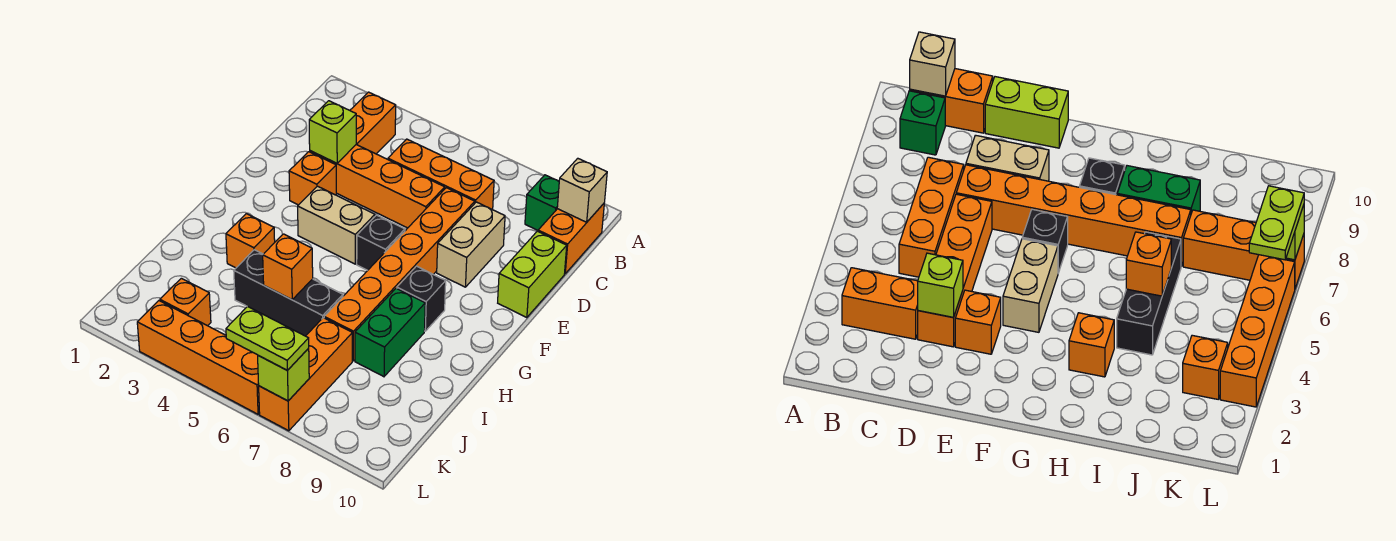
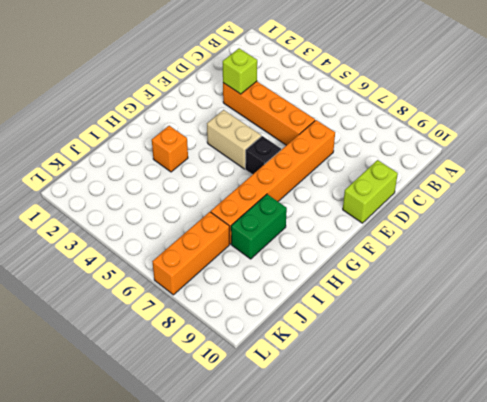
none -> orange brick B3:C3 level 1
none -> green brick B9 level 1
none -> orange brick B10:C10 level 1

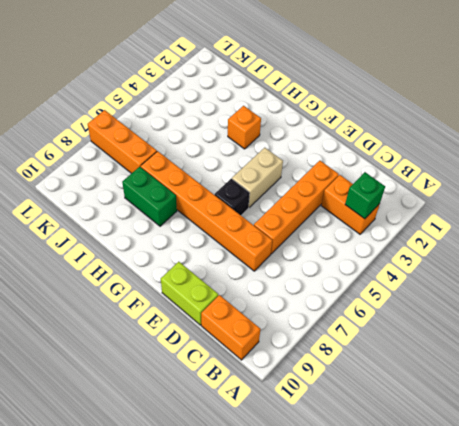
green brick B3 level 2 -> green brick B9 level 1
none -> orange brick C5:C7 level 1
none -> tan brick D8:E8 level 1
none -> orange brick E3 level 1

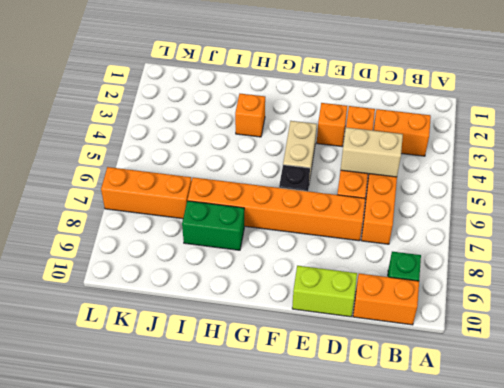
tan brick C5:D5 level 2 -> tan brick D8:E8 level 1
none -> black brick G8 level 1
none -> black brick I4:I6 level 1
none -> orange brick K3 level 1

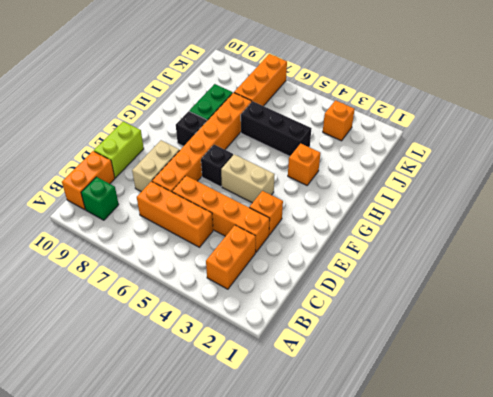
none -> orange brick L3:L6 level 1
none -> tan brick B10 level 2
none -> lime brick D3 level 2

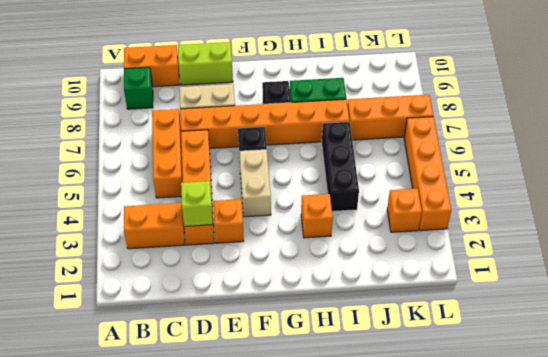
none -> tan brick B10 level 2
none -> orange brick I5 level 2
none -> lime brick L7 level 2

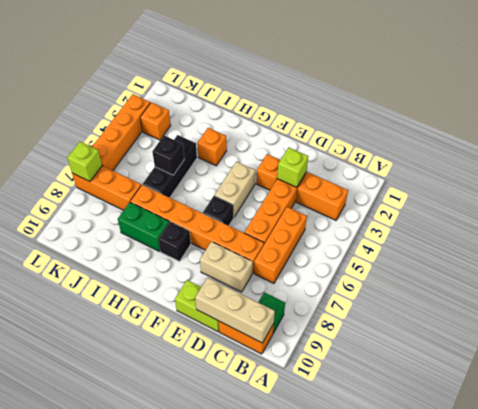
tan brick B10:D10 level 2 -> tan brick B10 level 2
black brick I5 level 2 -> orange brick I5 level 2
none -> lime plate L6:L7 level 3

